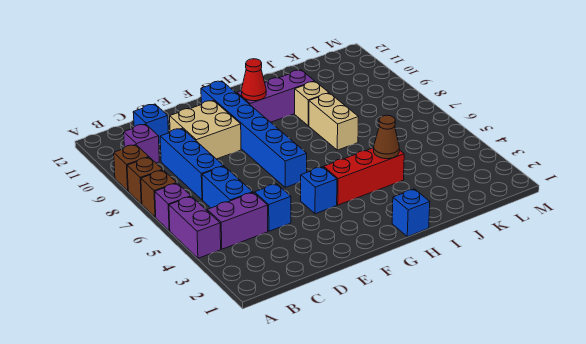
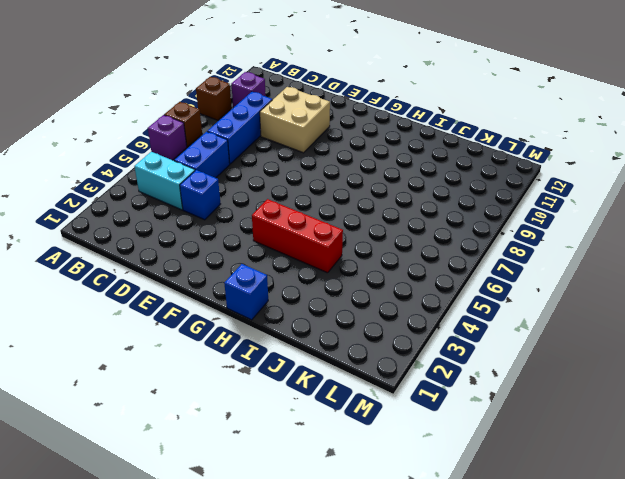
cyan brick B4:C4 level 1 -> purple brick B4:C4 level 1
none -> purple brick A4:A5 level 1
none -> brown brick A8 level 1
none -> blue brick C11 level 1

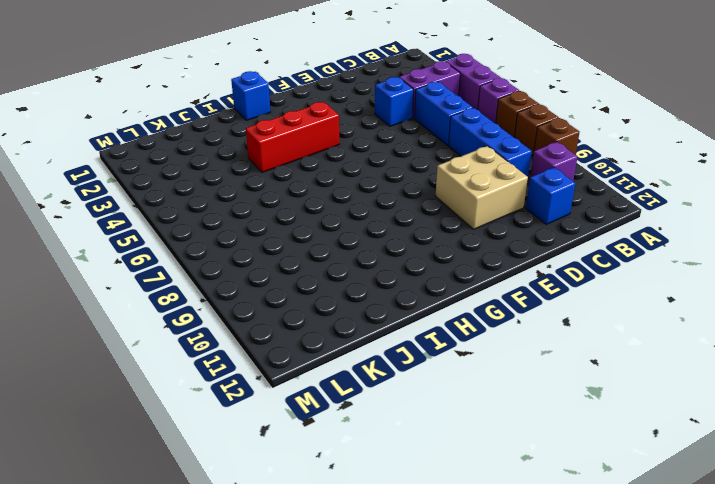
none -> blue brick F4 level 1
none -> blue brick F6:F11 level 1
none -> purple brick G10:I10 level 1

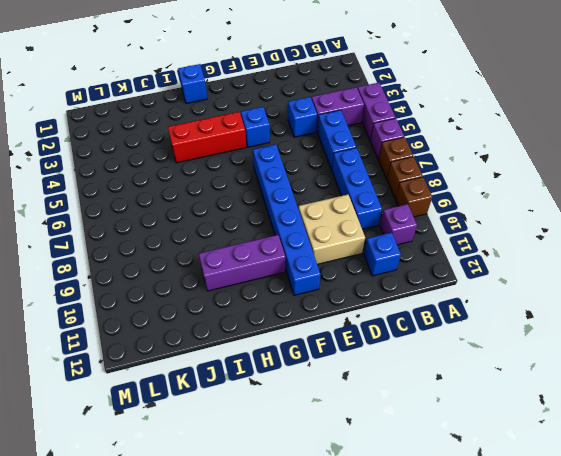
none -> tan brick I7:I8 level 1
none -> tan brick I9 level 1
none -> red cone G10 level 2

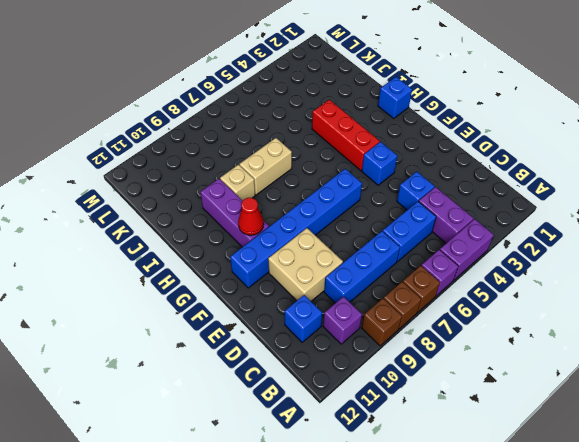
none -> brown cone I4 level 2

